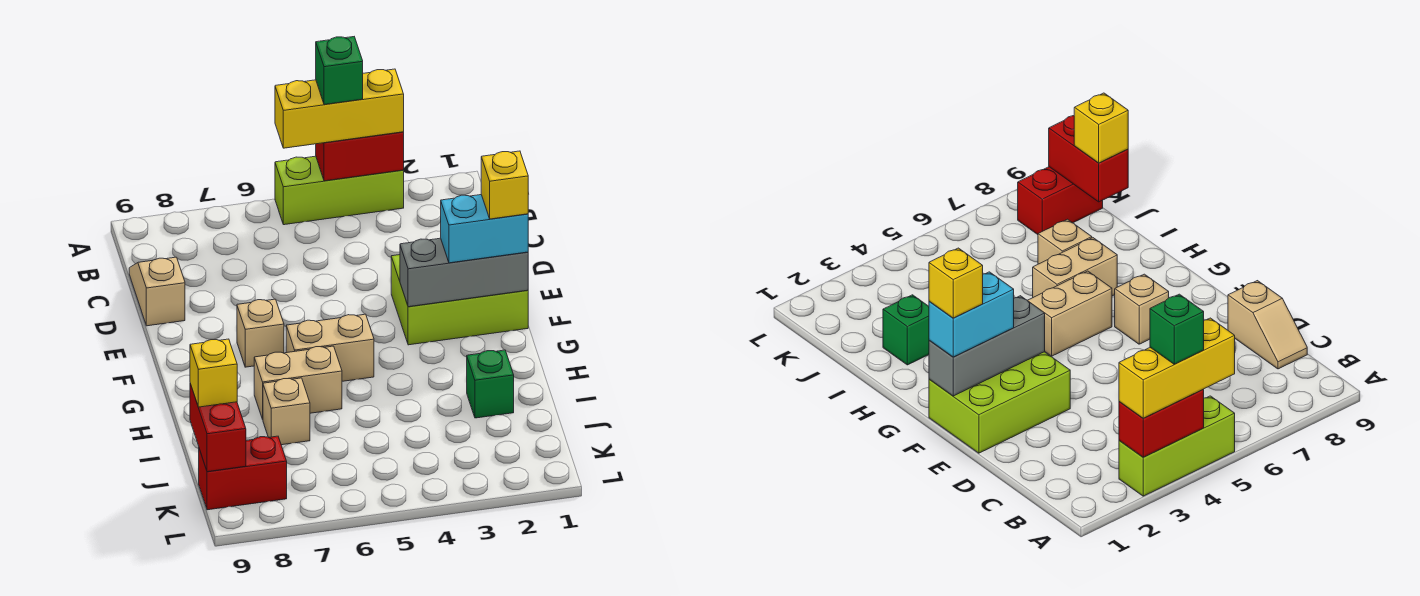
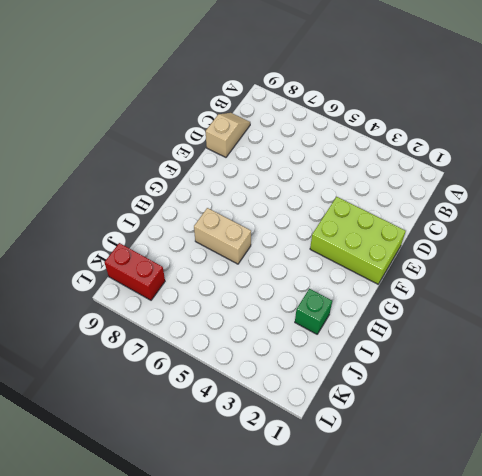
none -> lime brick A3:A5 level 1
none -> tan brick F7 level 1
none -> tan brick G5:G6 level 1

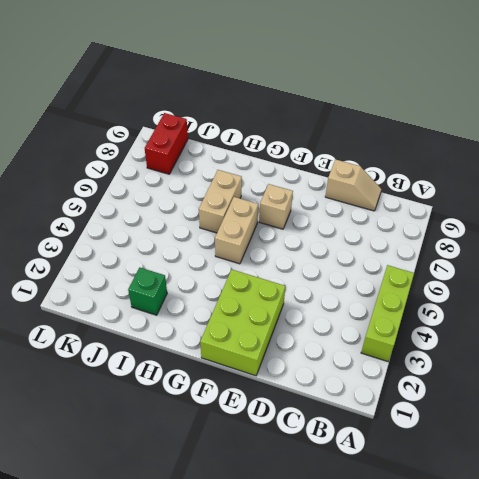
none -> tan brick I7 level 1
none -> red brick A3:A4 level 2
none -> grey brick F1:F3 level 2

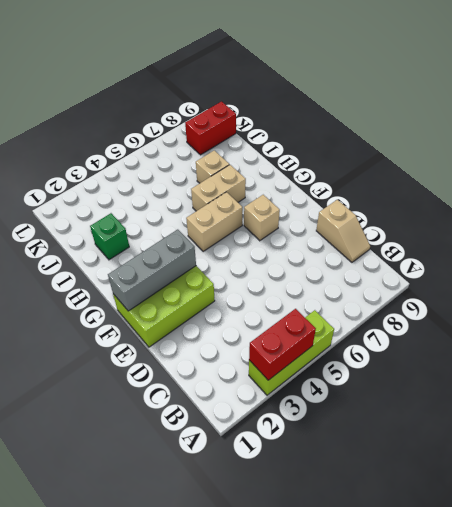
none -> red brick J9:K9 level 2
none -> yellow brick A3:A5 level 3
none -> cyan brick F1:F2 level 3

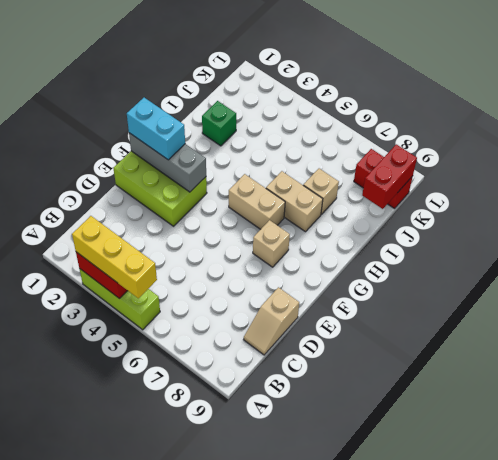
none -> yellow brick J9 level 3
none -> green brick A4 level 4
none -> yellow brick F1 level 4

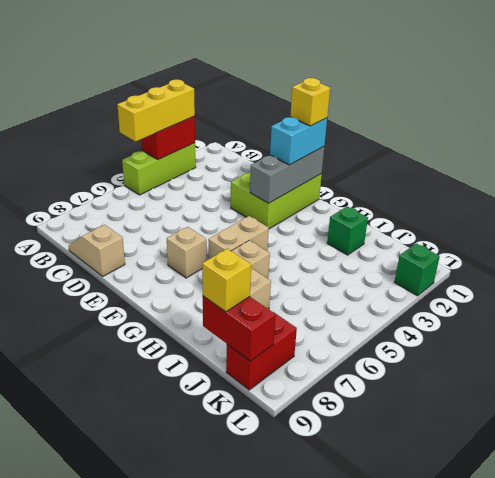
green brick L2 level 1 -> green brick A4 level 4

